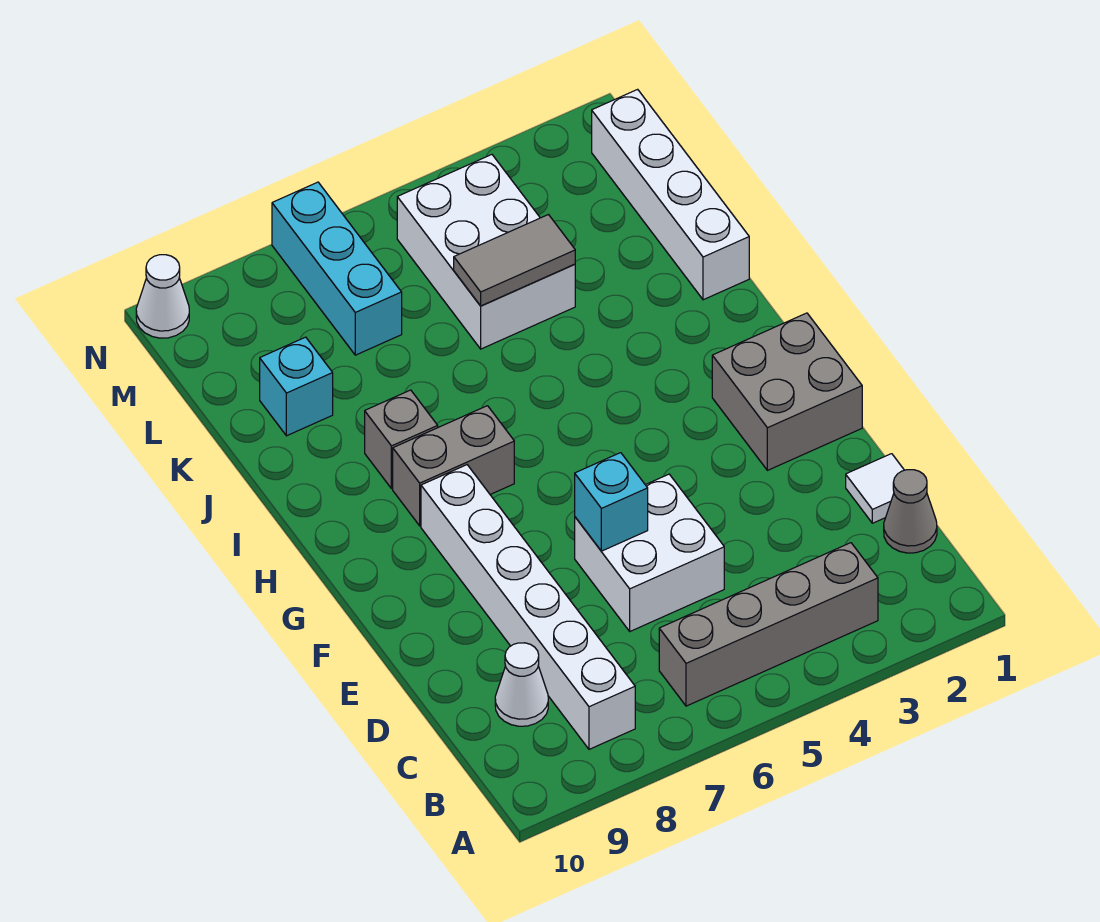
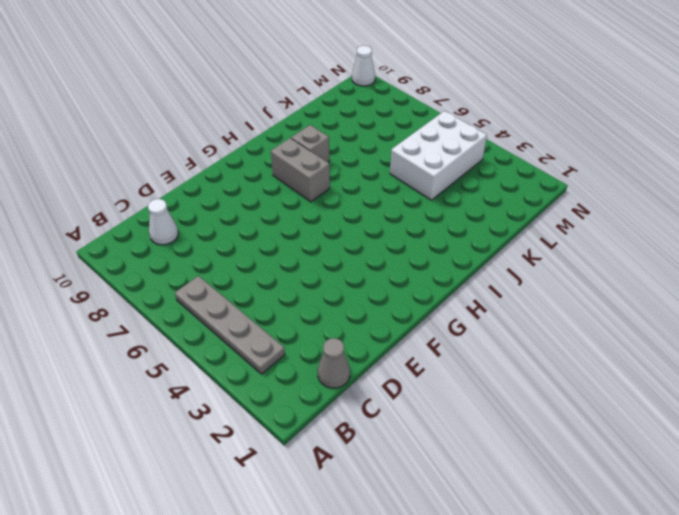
grey plate B3:B6 level 1 -> grey brick B3:B6 level 1
none -> white brick B8:G8 level 1
none -> white tile D1 level 1
none -> white brick D5:E6 level 1

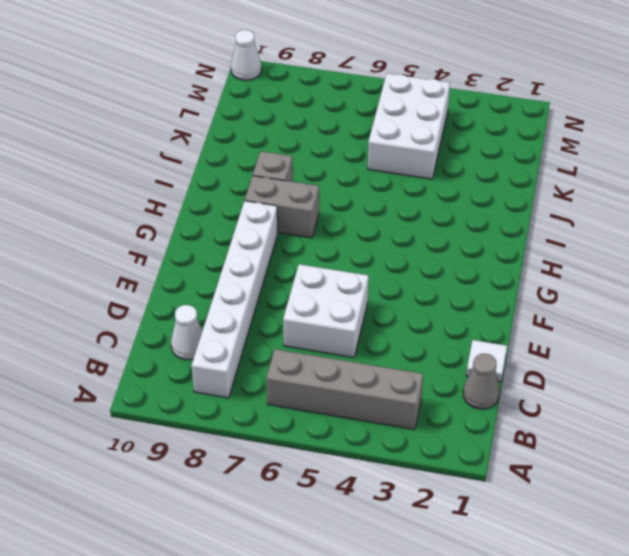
none -> grey brick F1:G2 level 1
none -> white brick J1:M1 level 1
none -> cyan brick K9 level 1

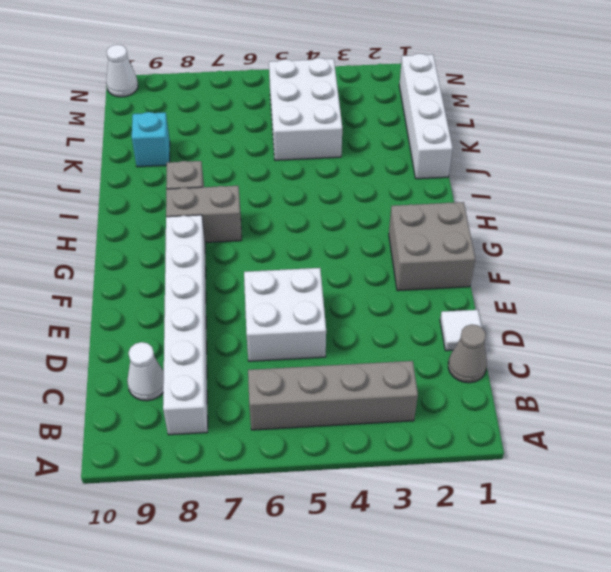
none -> cyan brick L7:N7 level 1
none -> cyan brick E6 level 2
none -> grey tile K4:K5 level 2

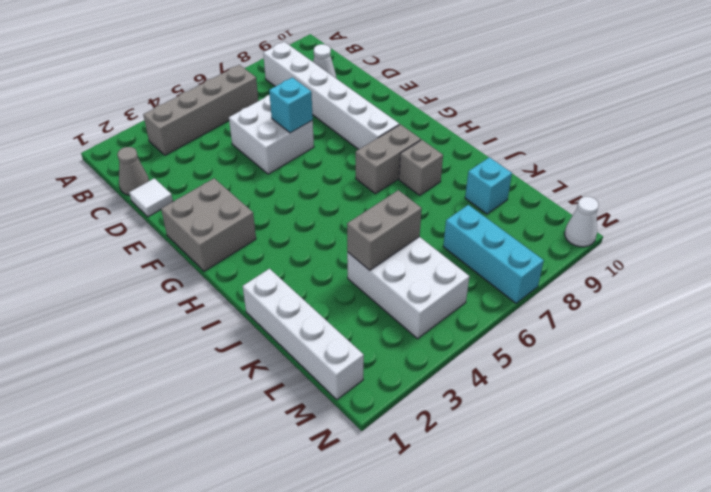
grey brick K4:K5 level 2 -> grey tile K4:K5 level 2

